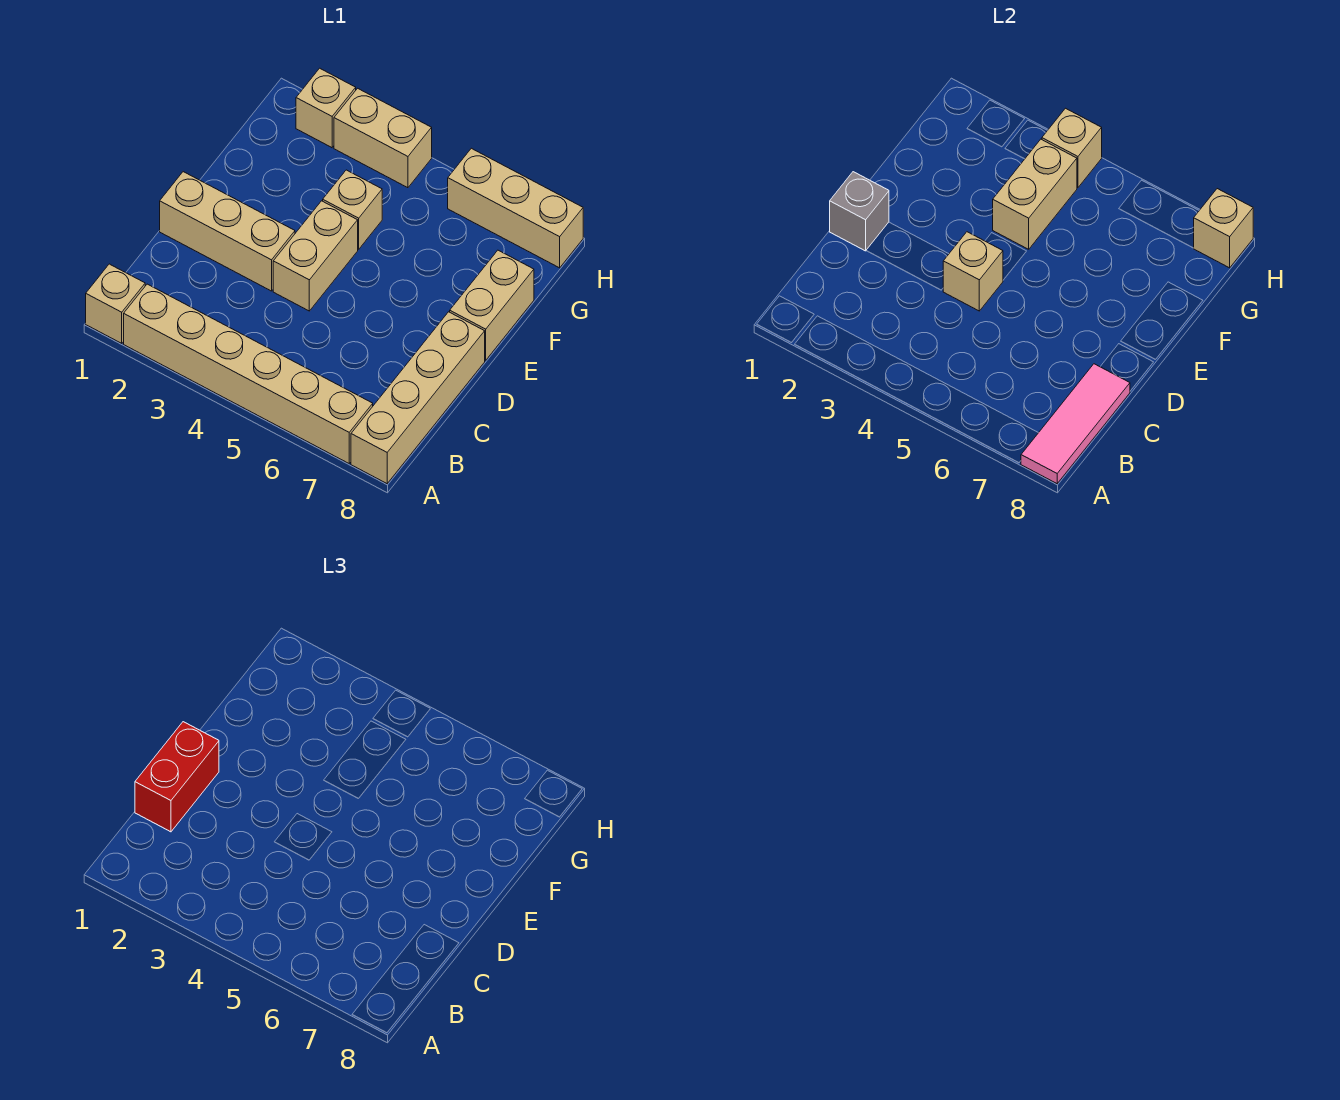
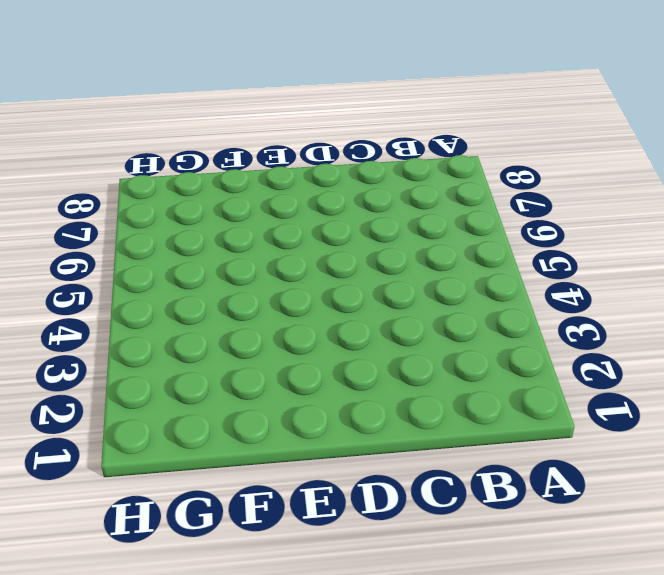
none -> tan brick A1 level 1
none -> tan brick A2:A7 level 1
none -> tan brick A8:D8 level 1

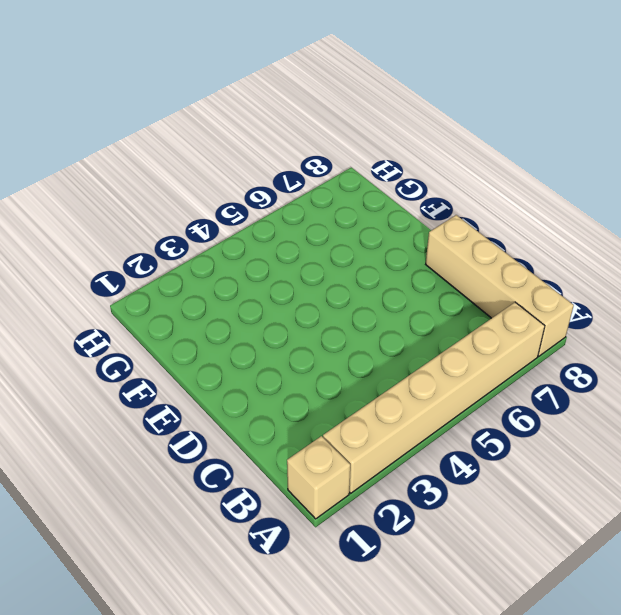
none -> tan brick D1:D3 level 1
none -> tan brick D4:E4 level 1
none -> tan brick E8:F8 level 1

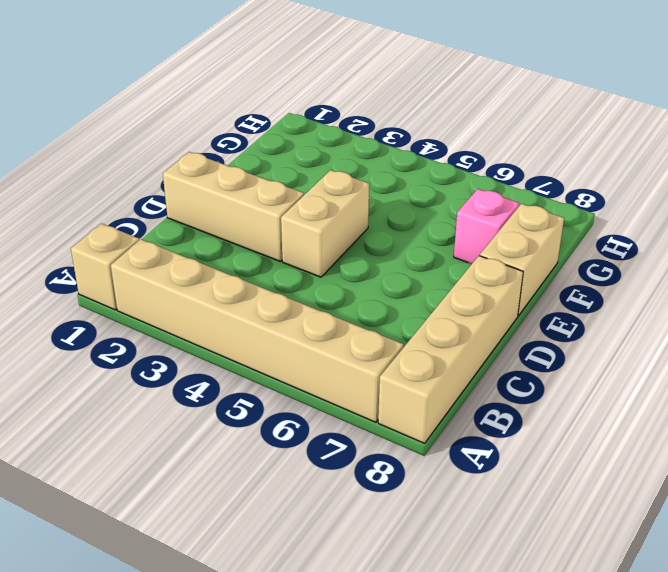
pink brick F7 level 1 -> none
none -> tan brick F4 level 1
none -> tan brick H2 level 1
none -> tan brick H3:H4 level 1

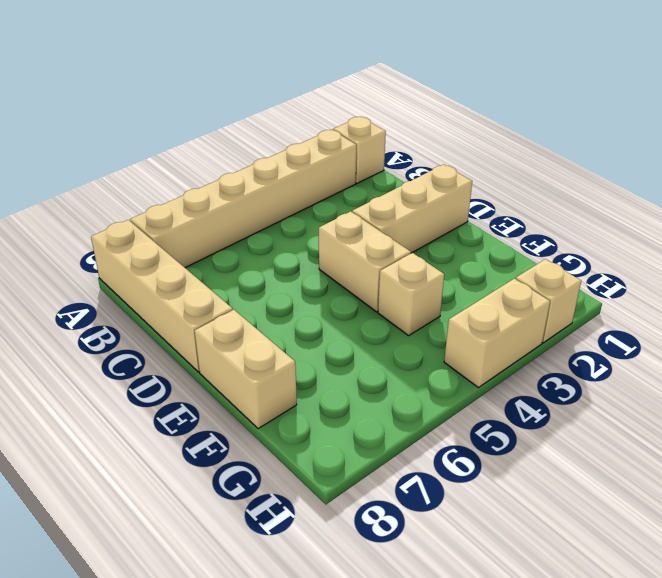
none -> tan brick H6:H8 level 1
none -> pink tile A8:C8 level 2
none -> grey brick D1 level 2

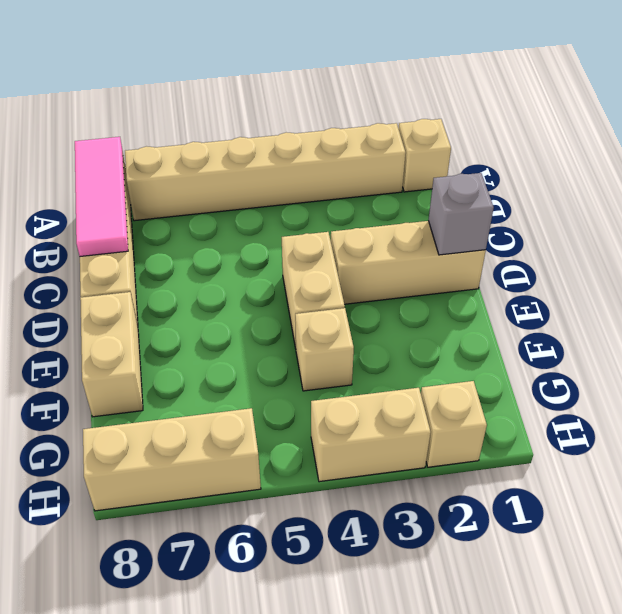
none -> tan brick D4 level 2
none -> tan brick F4:G4 level 2
none -> tan brick H4 level 2

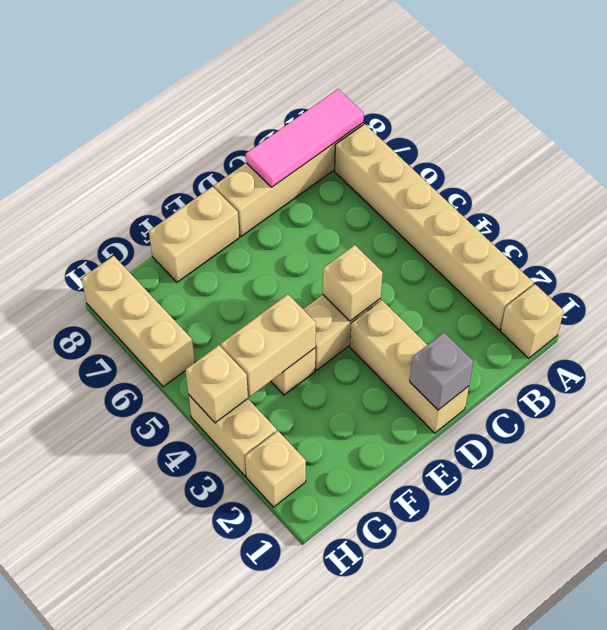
none -> tan brick H8 level 2
none -> red brick C1:D1 level 3

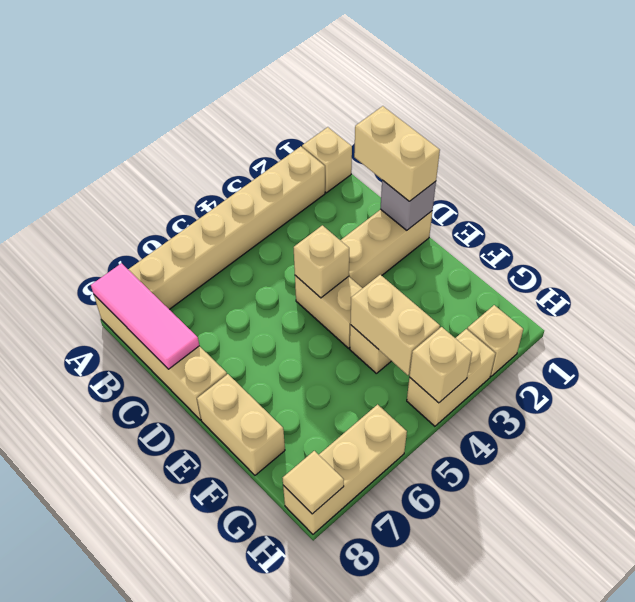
tan brick C1:D1 level 3 -> red brick C1:D1 level 3
tan tile H8 level 2 -> tan brick H8 level 2

